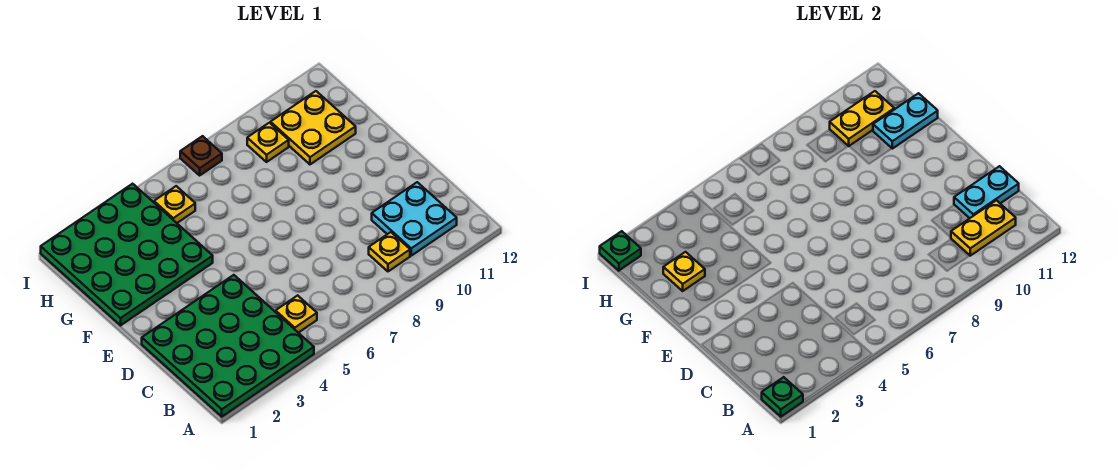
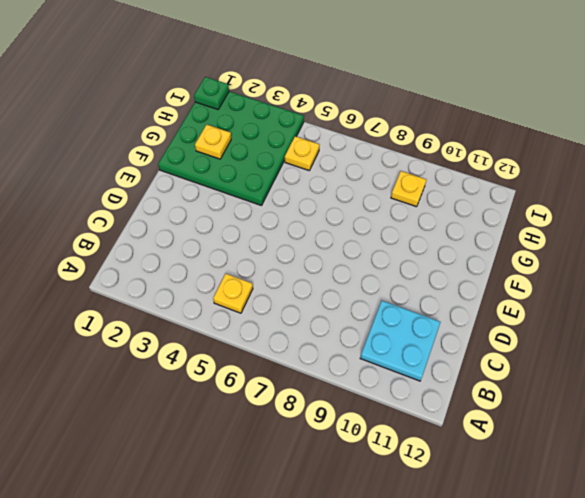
none -> green plate A1:D4 level 1
none -> yellow plate B9 level 1
none -> yellow plate G10:H11 level 1

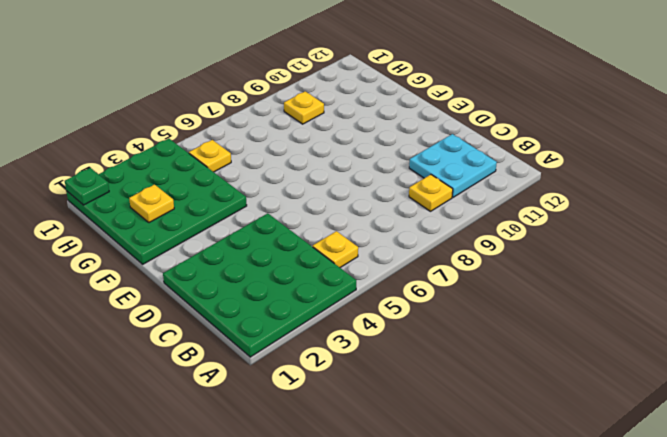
none -> yellow plate G10:H11 level 1
none -> brown plate I7 level 1
none -> green plate A1 level 2

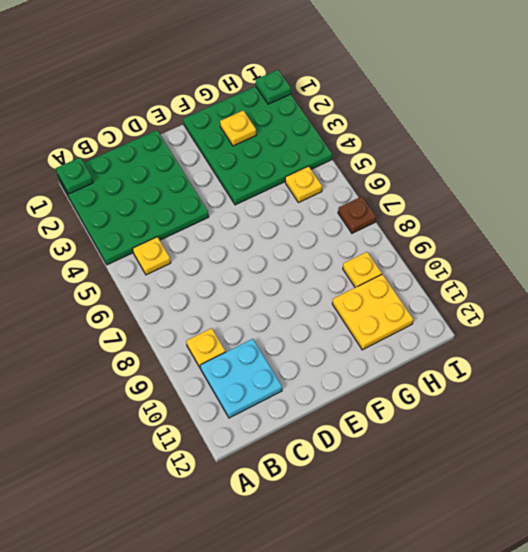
none -> yellow plate B10:B11 level 2
none -> cyan plate C11:C12 level 2
none -> cyan plate G11:G12 level 2

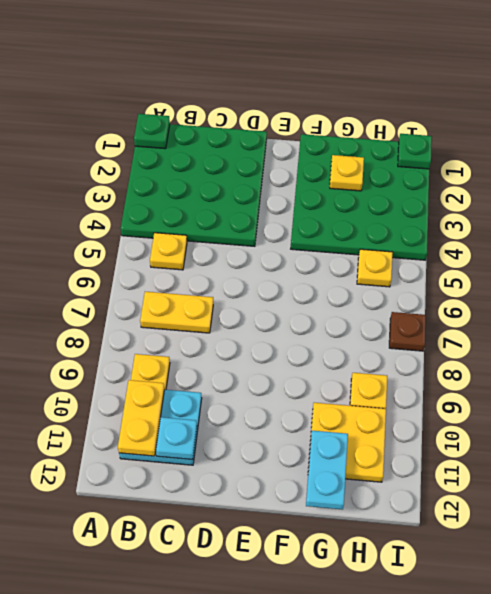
yellow plate B7:C7 level 1 -> yellow plate H10:H11 level 2
cyan plate C11 level 2 -> cyan plate C11:C12 level 2

